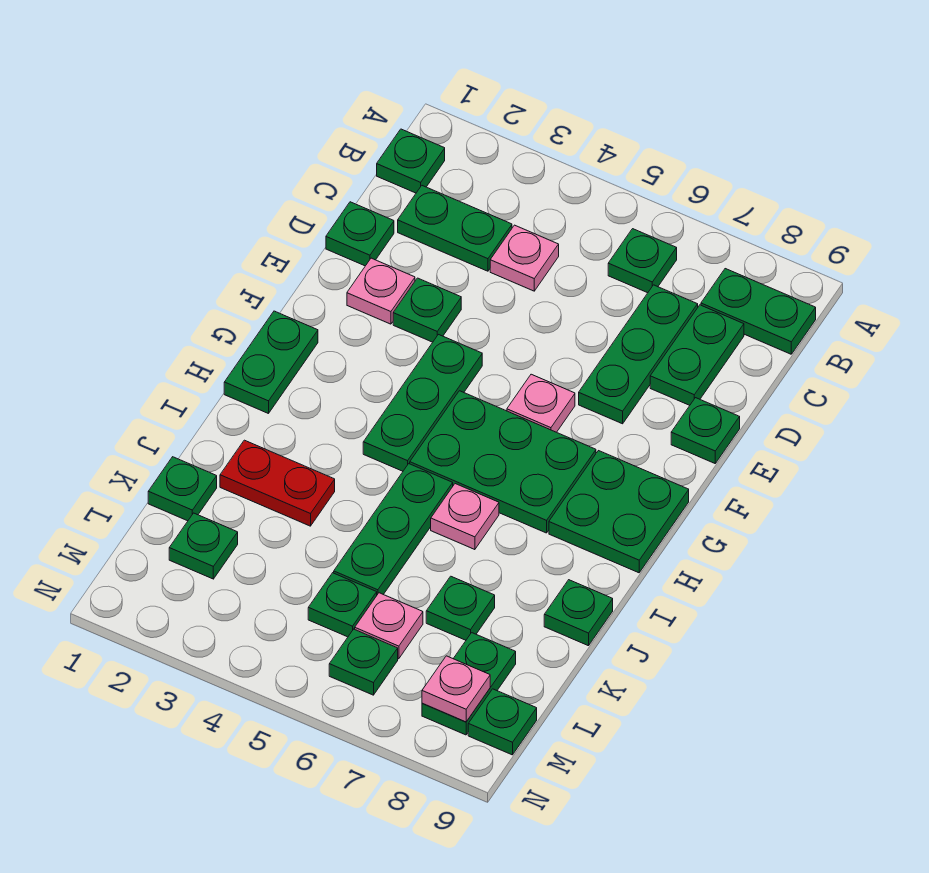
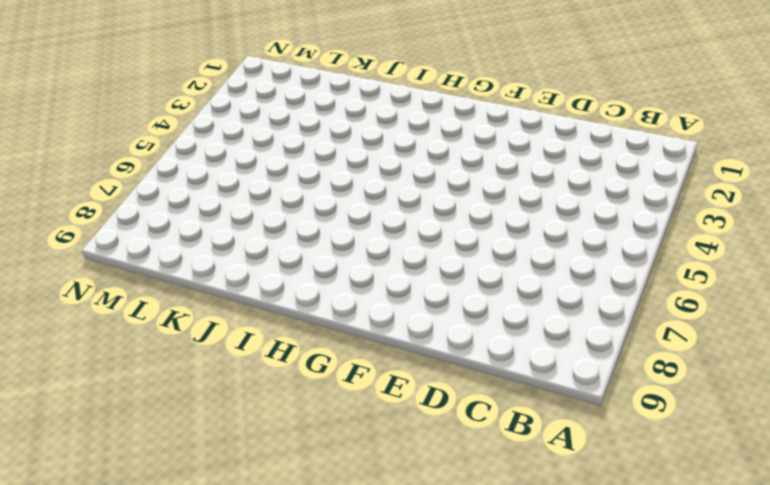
none -> green plate B1 level 1
none -> green plate B6 level 1
none -> green plate B8:B9 level 1

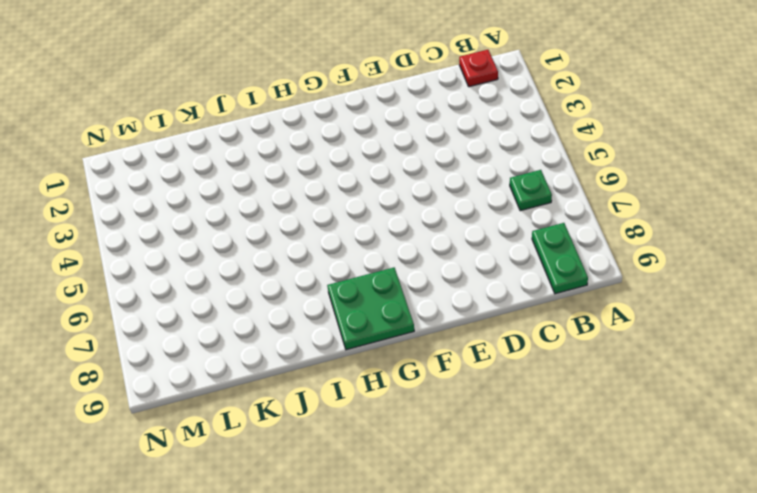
red plate B1 level 1 -> green plate B1 level 1
none -> green plate C2:C3 level 1
none -> pink plate C4 level 1
none -> green plate C7:E7 level 1

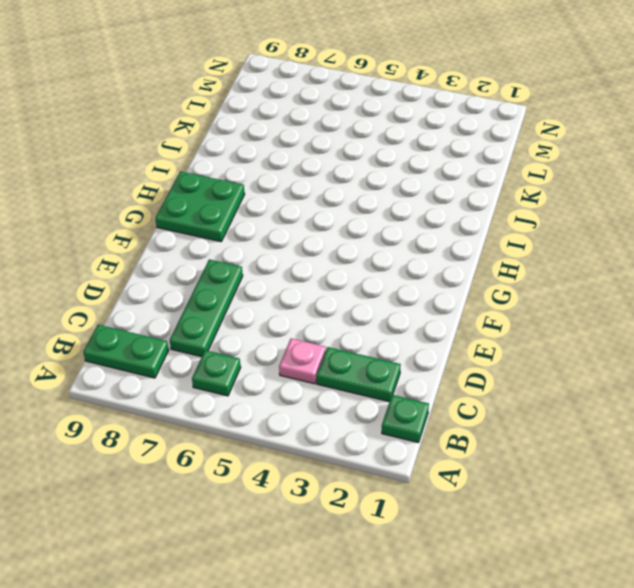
none -> green plate C8:D8 level 1
none -> green plate D1 level 1
none -> pink plate E2 level 1

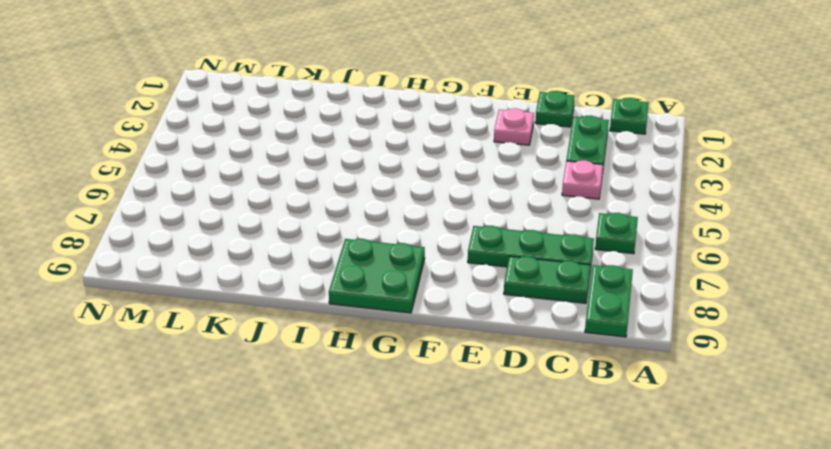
none -> green plate E3 level 1
none -> green plate E9 level 1
none -> green plate F4:H4 level 1

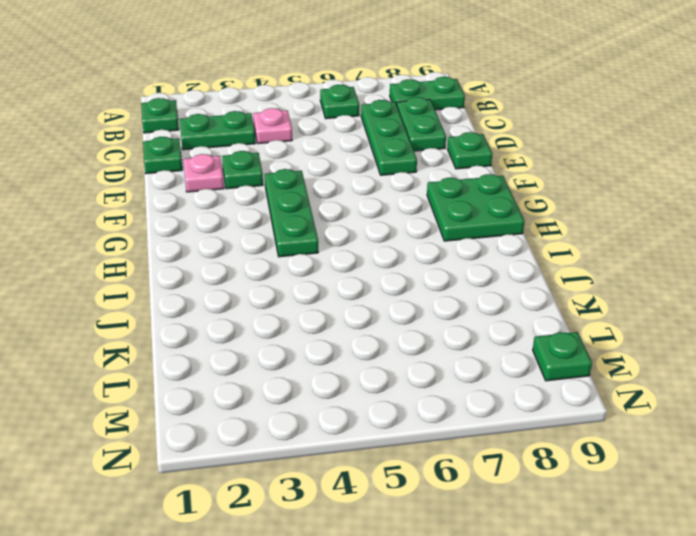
none -> pink plate F6 level 1
none -> green plate G1:H1 level 1
none -> green plate G5:H7 level 1

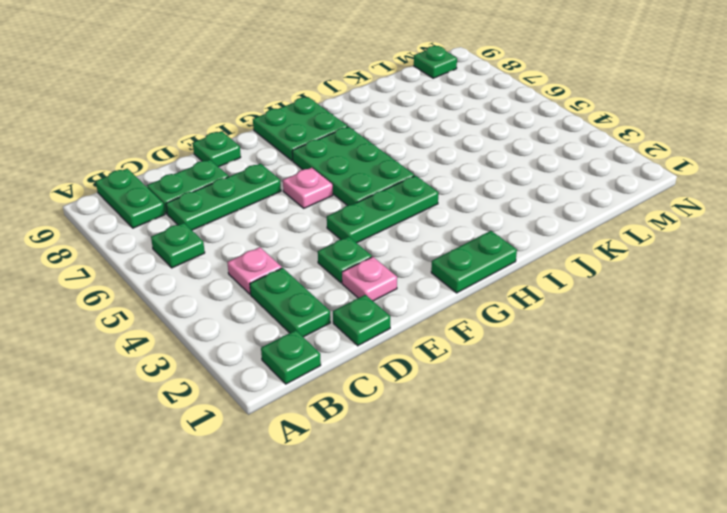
none -> green plate I5:K5 level 1
none -> pink plate I6 level 1
none -> red plate J2:J3 level 1

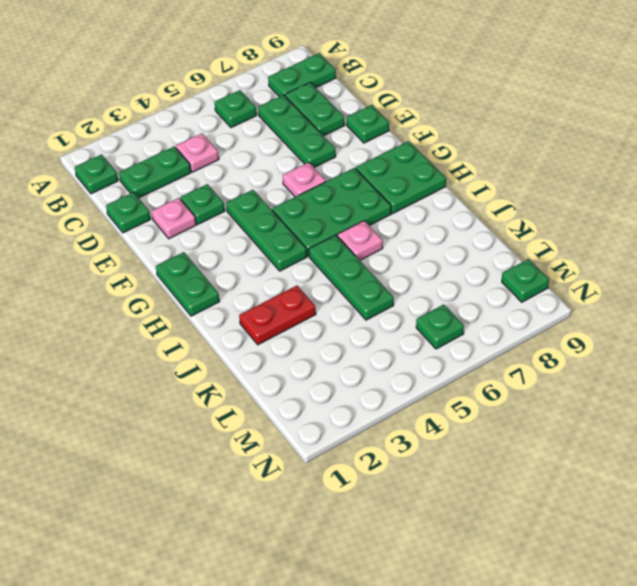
none -> green plate J9 level 1
none -> green plate K1 level 1
none -> green plate K7 level 1

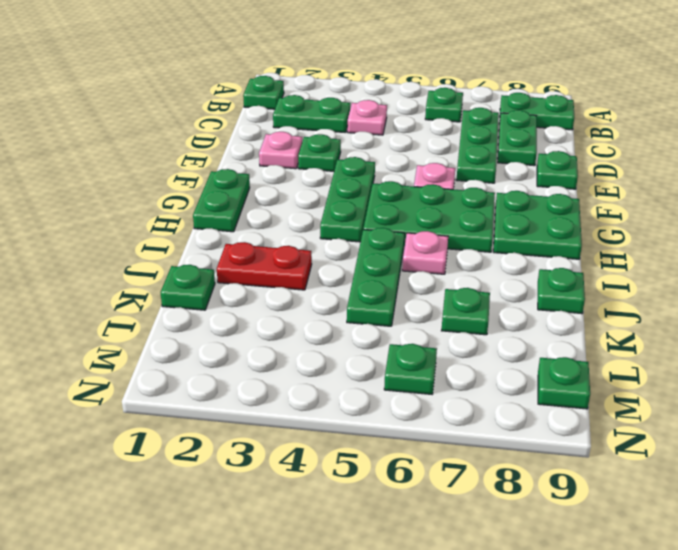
none -> green plate D1 level 1
none -> green plate L2 level 1
none -> green plate L5 level 1

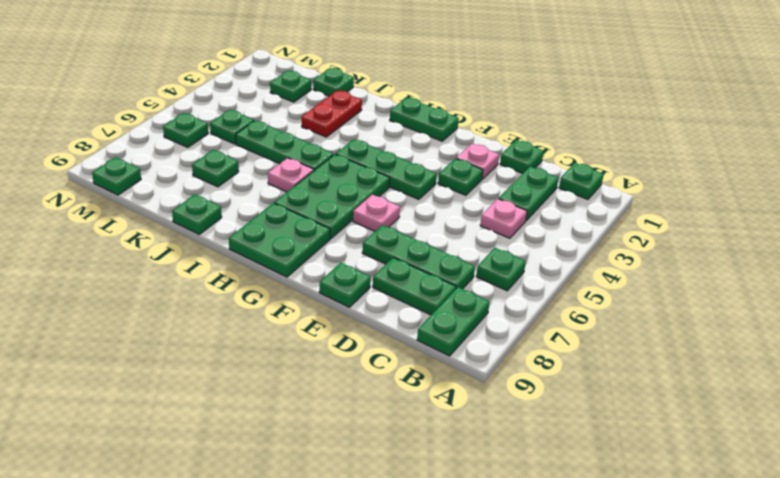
none -> pink plate L6 level 1
none -> green plate L8:M8 level 1
none -> pink plate M8 level 2

